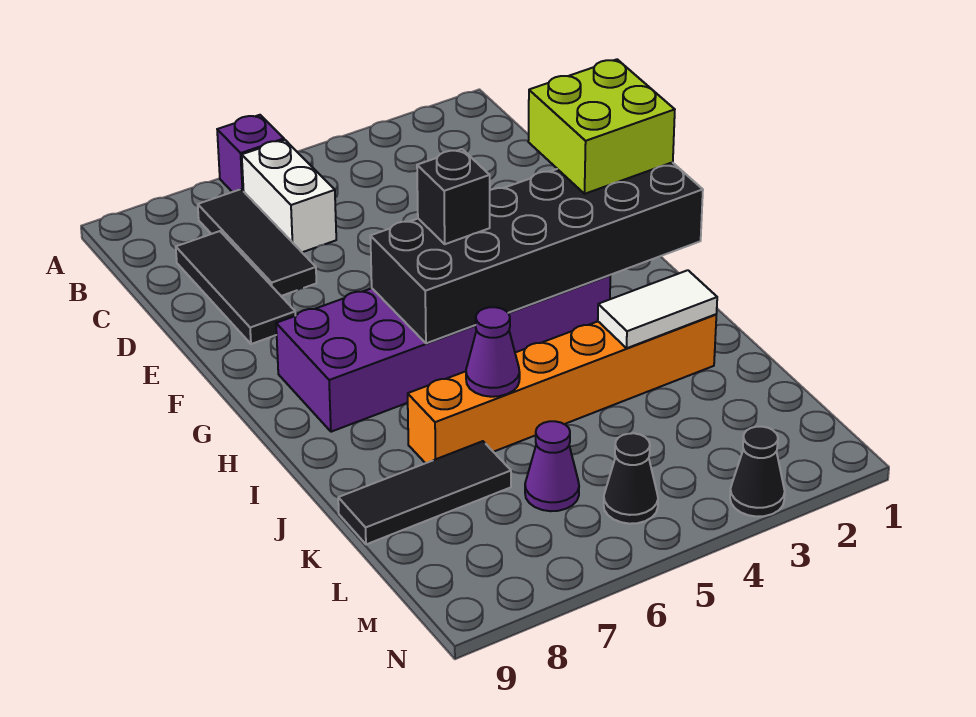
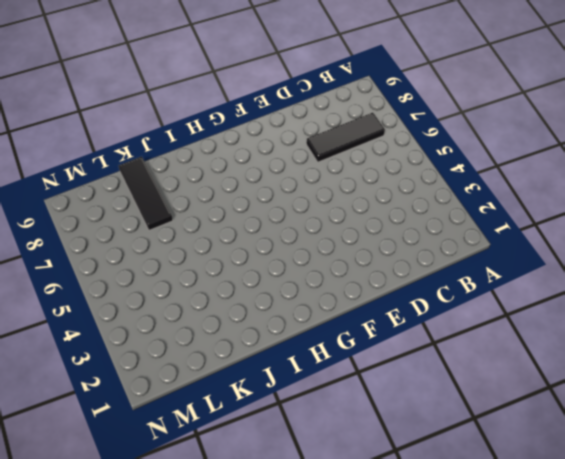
none -> purple brick A6 level 1
none -> white brick B6:C6 level 1
none -> black tile C8:E8 level 1

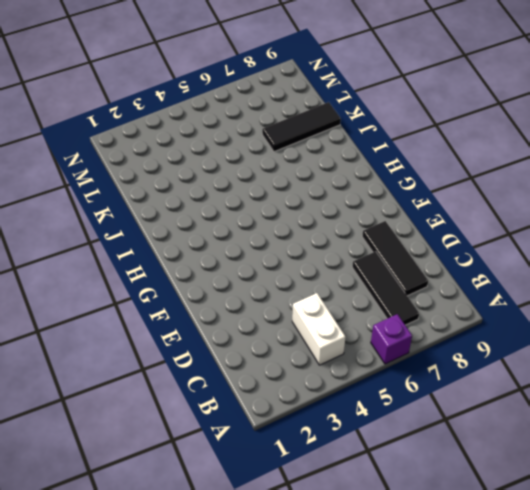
white brick B4:C4 level 1 -> white brick B6:C6 level 1
none -> purple brick G3:H8 level 1
none -> orange brick J2:J7 level 1
none -> purple cone L6 level 1

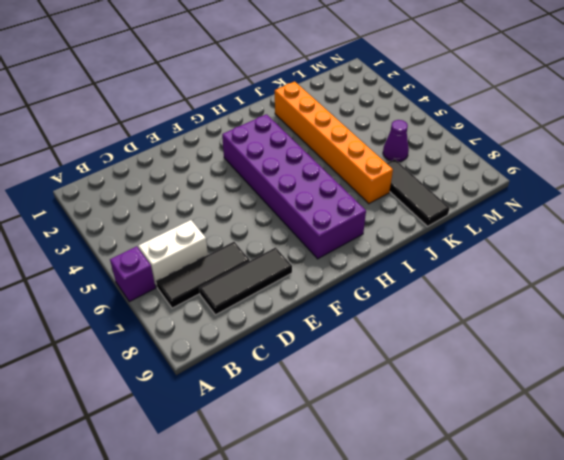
none -> black cone M5 level 1
none -> black cone N3 level 1
none -> black brick G1:H6 level 2

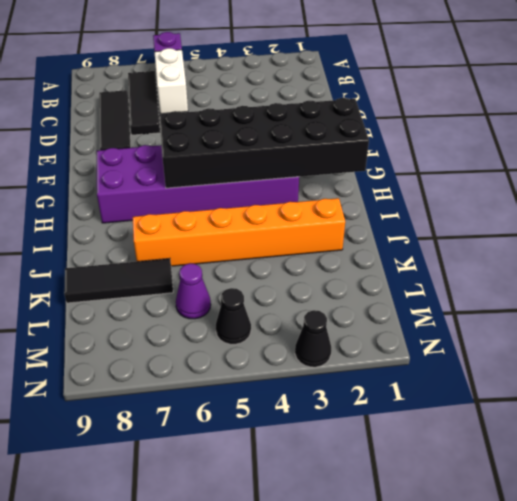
none -> white tile J2:J3 level 2
none -> purple cone J6 level 2
none -> lime brick F1:G2 level 3

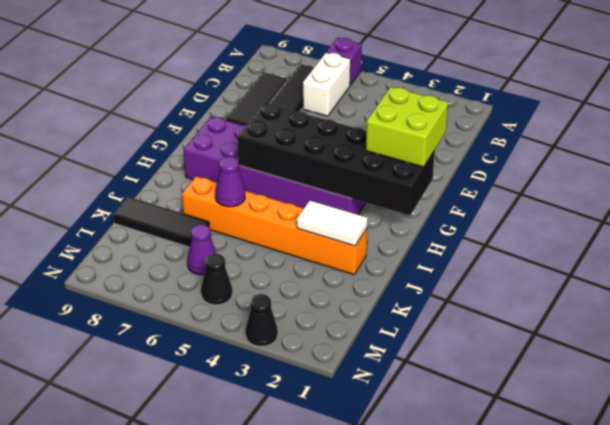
none -> black brick G5 level 3

